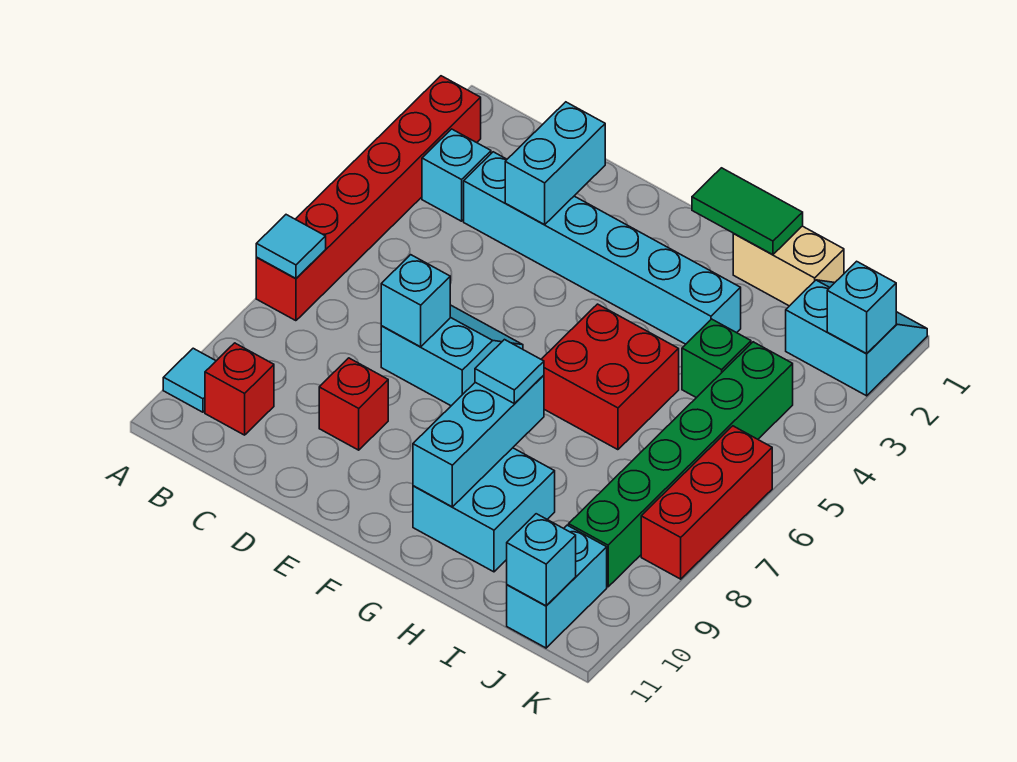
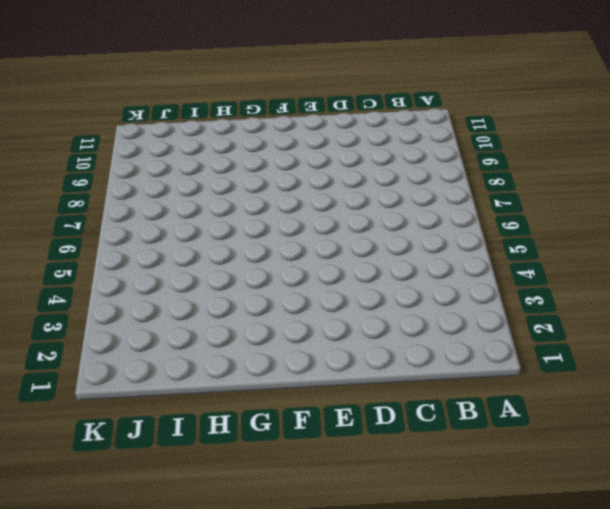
none -> red brick A2:A7 level 1
none -> cyan tile A10 level 1
none -> cyan brick B3 level 1

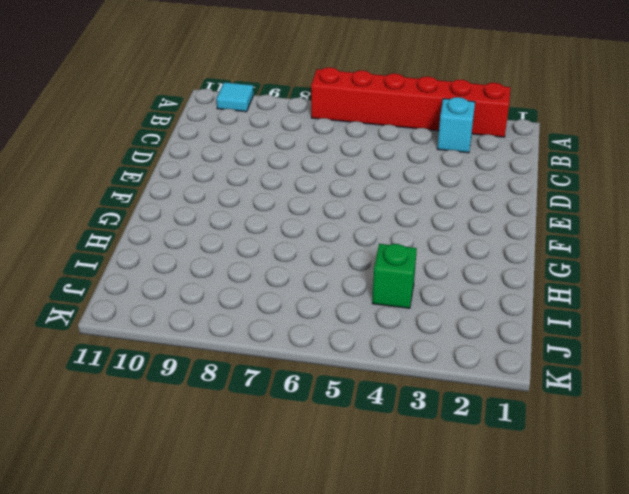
none -> red brick B10 level 1
none -> cyan brick C3:H3 level 1
none -> cyan slope D6:E7 level 1 top 7

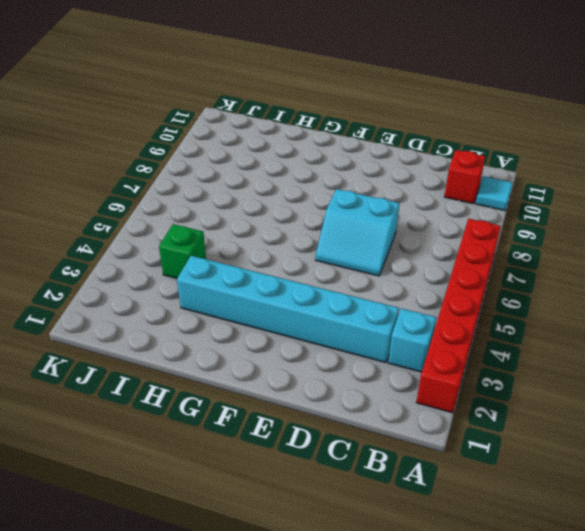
none -> red brick D9 level 1
none -> red brick G5:H6 level 1
none -> cyan brick G9:H10 level 1

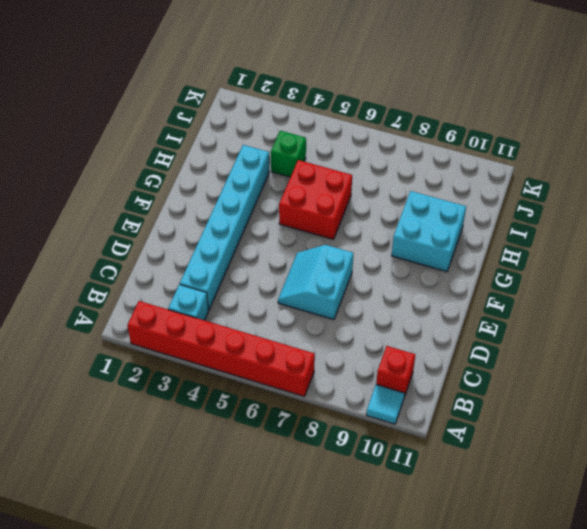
none -> red brick D9 level 1
none -> tan brick H1:I1 level 1
none -> cyan slope J1:K2 level 1 top 2

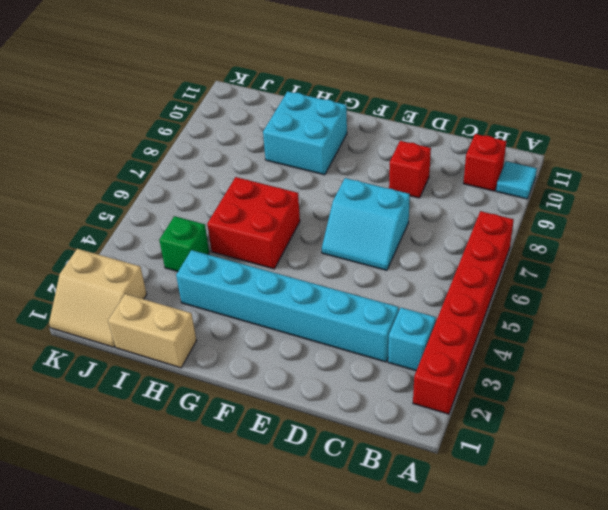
tan slope J1:K2 level 1 top 2 -> cyan slope J1:K2 level 1 top 2
none -> green brick J4:J9 level 1
none -> cyan brick J10:J11 level 1
none -> red brick K6:K8 level 1

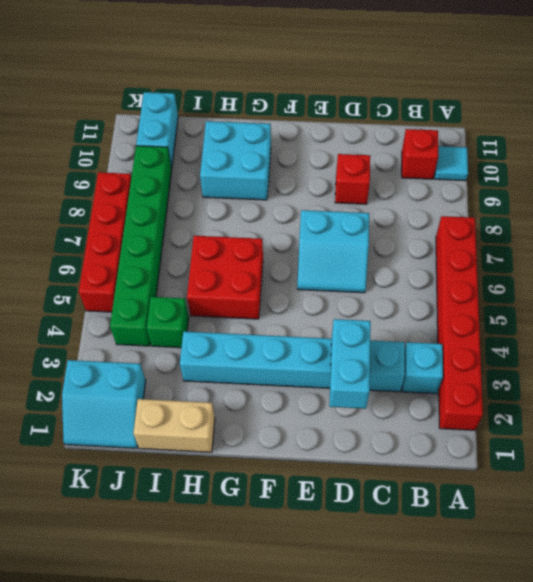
red brick K5:K8 level 1 -> red brick K6:K8 level 1
none -> cyan tile A7 level 2
none -> cyan brick D7 level 2
none -> green tile G1:H1 level 2

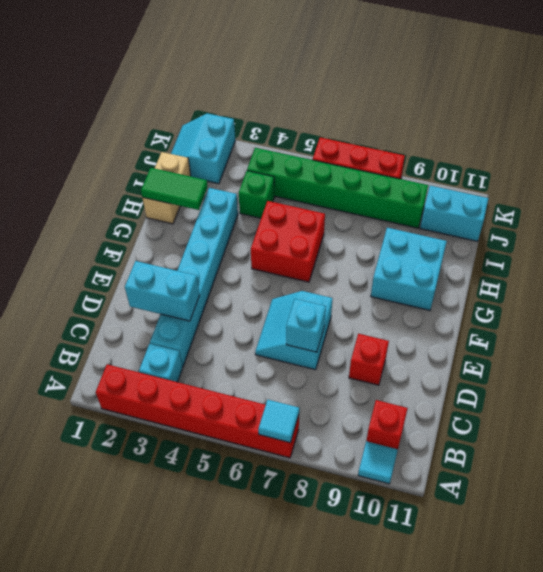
green tile H1:H2 level 2 -> green tile G1:H1 level 2
none -> cyan brick G8:G10 level 2
none -> cyan brick J11 level 2
none -> cyan brick K2 level 2

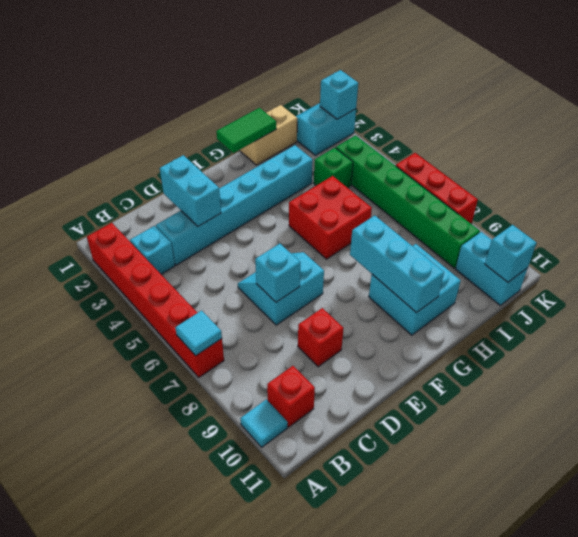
none -> cyan tile G8 level 3

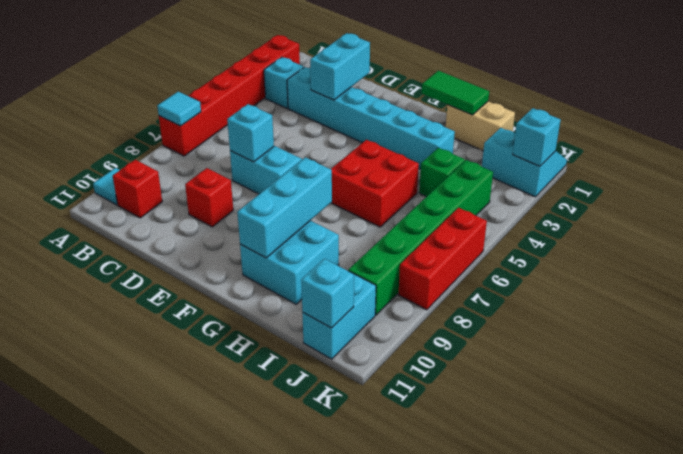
none -> cyan tile G8 level 3

